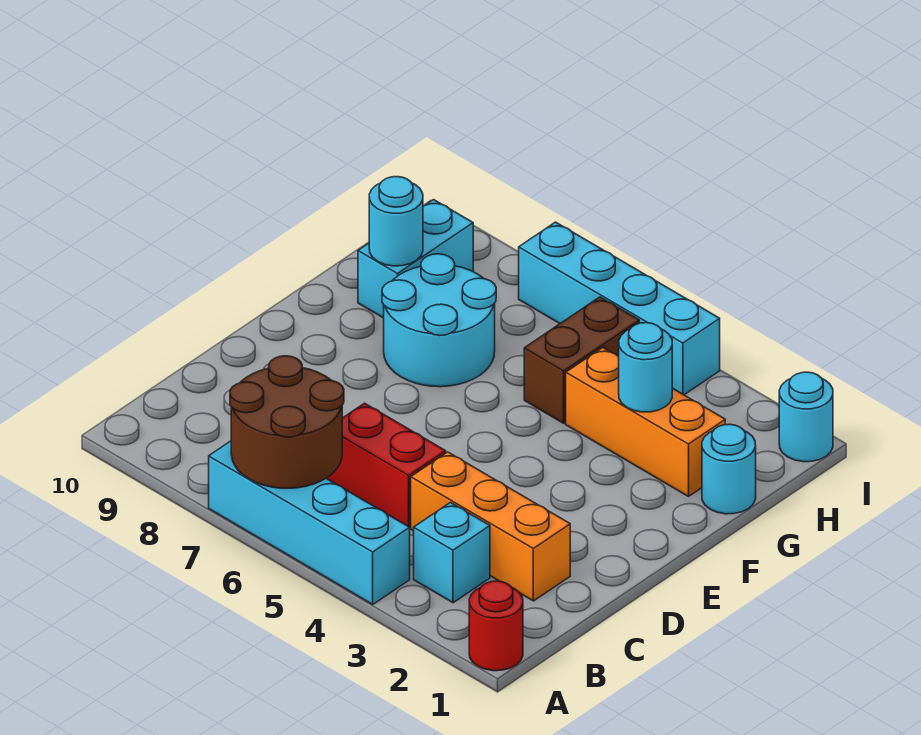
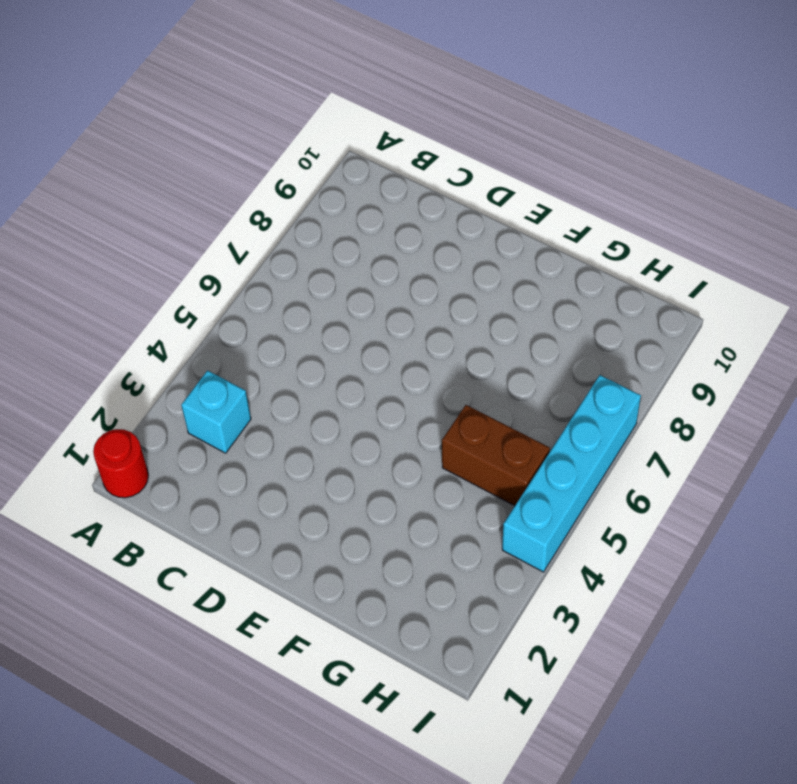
none -> cyan brick A4:A7 level 1
none -> orange brick C2:C4 level 1
none -> red brick C5:C6 level 1

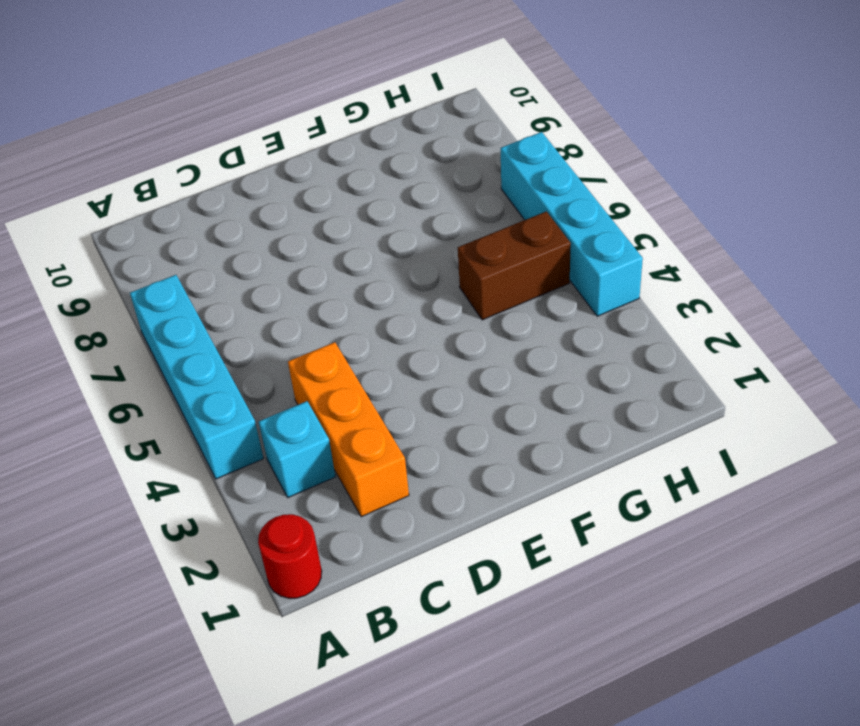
none -> red brick C5:C6 level 1
none -> cyan round brick F7:G8 level 1
none -> cyan round brick G1 level 1

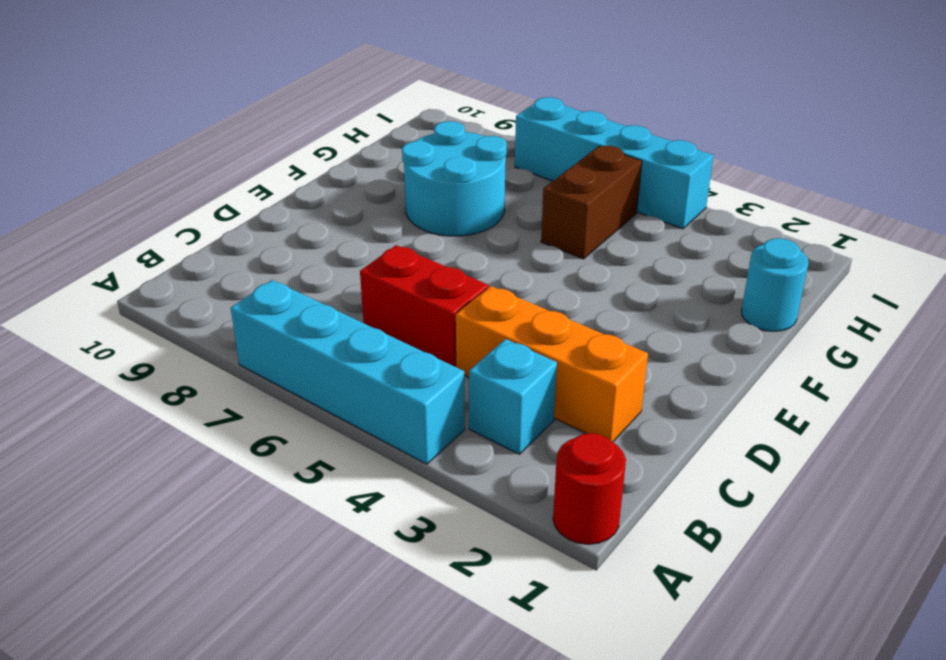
none -> orange brick G2:G4 level 1
none -> cyan brick G9:H9 level 1
none -> cyan round brick I1 level 1

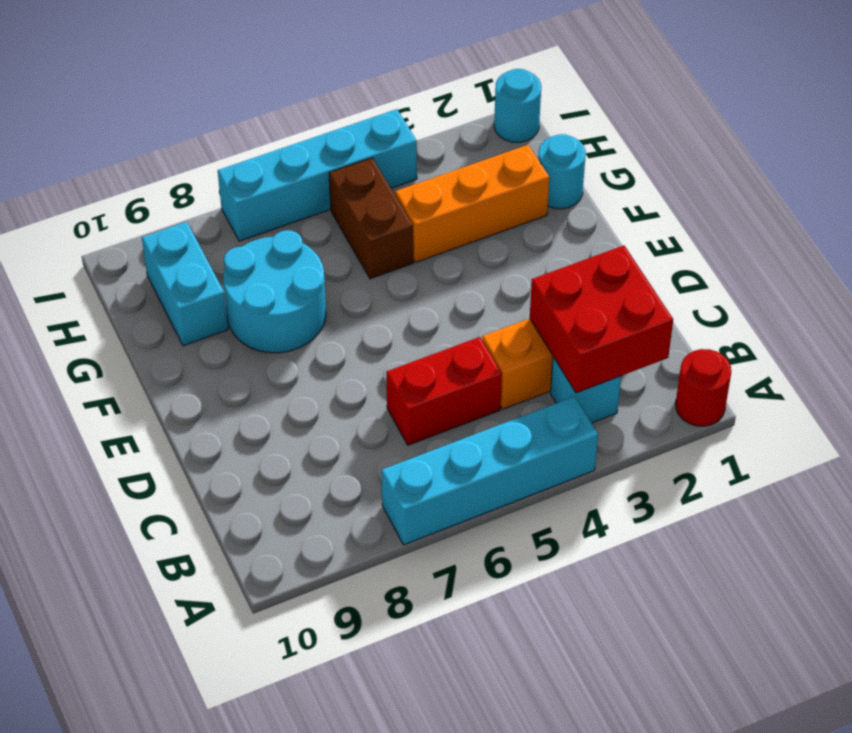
red brick B2:C3 level 2 -> none
none -> brown round brick A6:B7 level 2
none -> cyan round brick G3 level 2
none -> cyan round brick G9 level 2

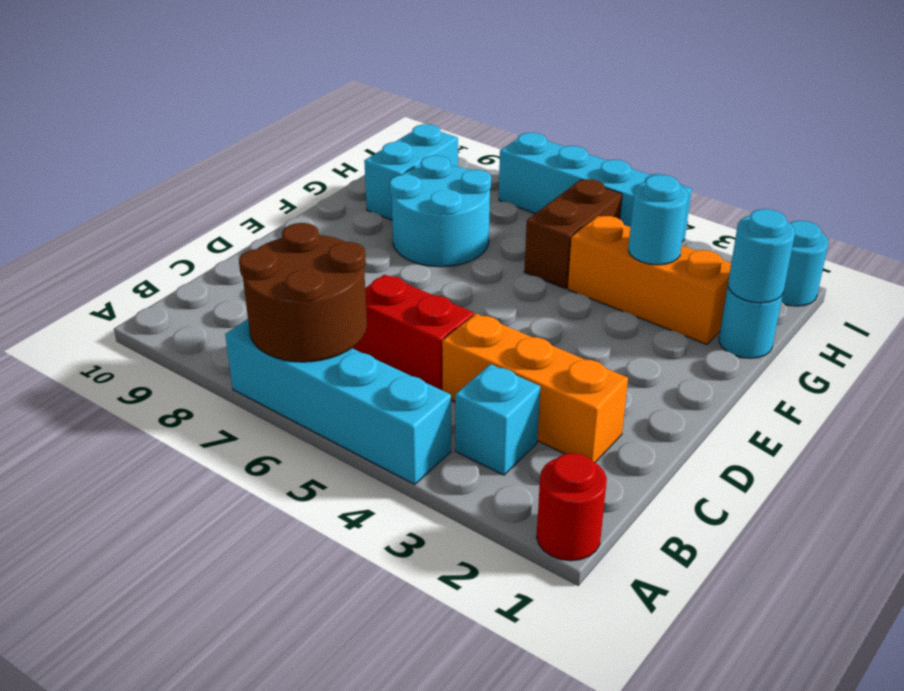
cyan round brick G1 level 2 -> cyan round brick G9 level 2

